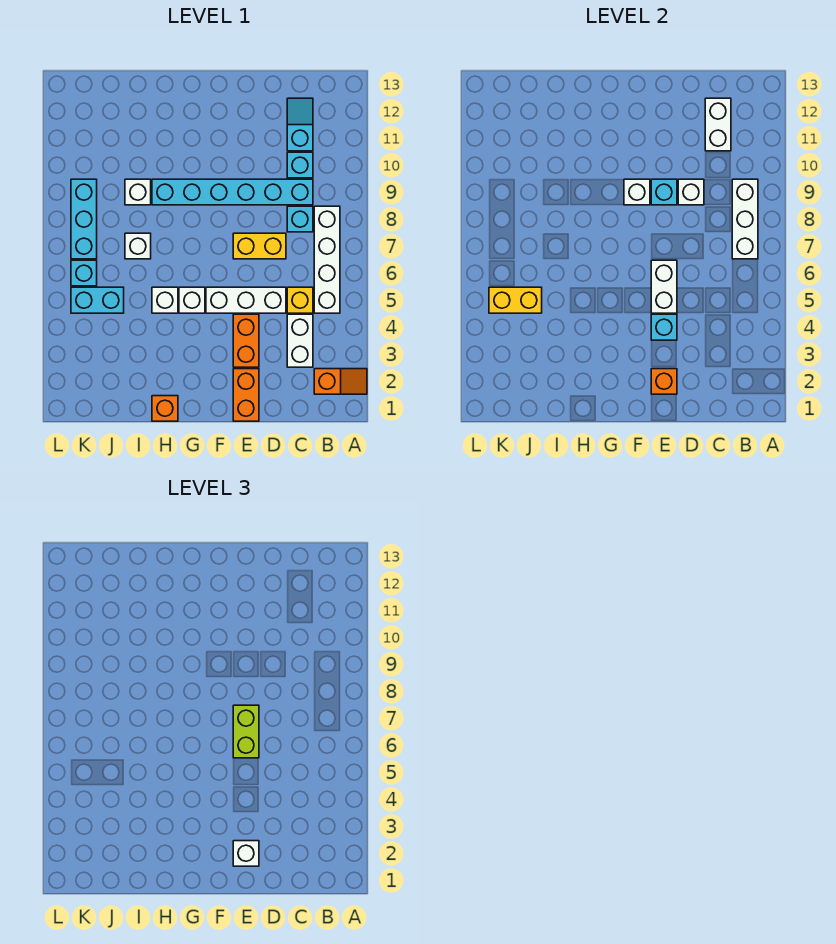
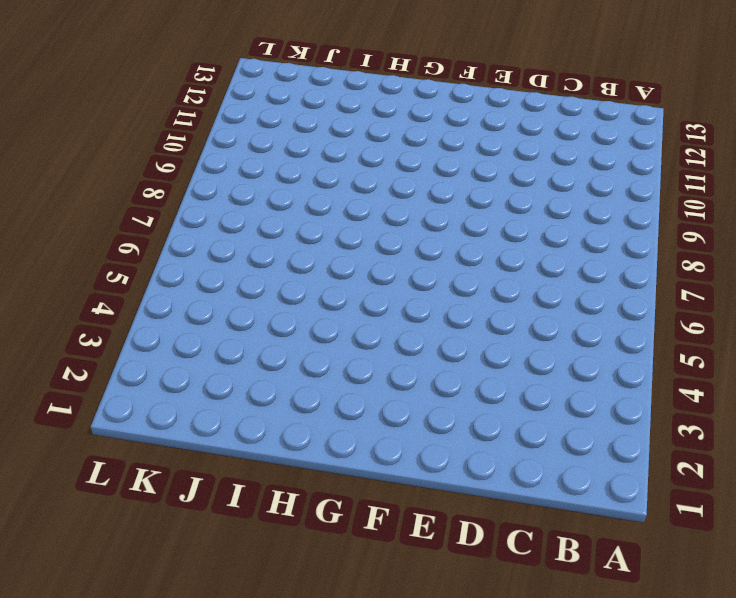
none -> orange slope A2:B2 level 1 top B
none -> white brick B5:B8 level 1
none -> white brick C3:C4 level 1
none -> yellow brick C5 level 1

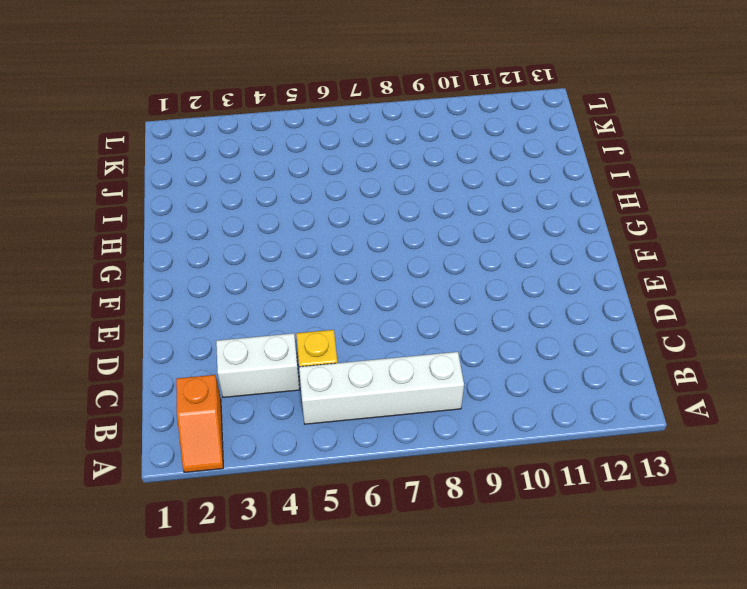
none -> cyan brick C8 level 1
none -> cyan brick C9:H9 level 1
none -> cyan brick C10 level 1
none -> cyan slope C11:C12 level 1 top 11

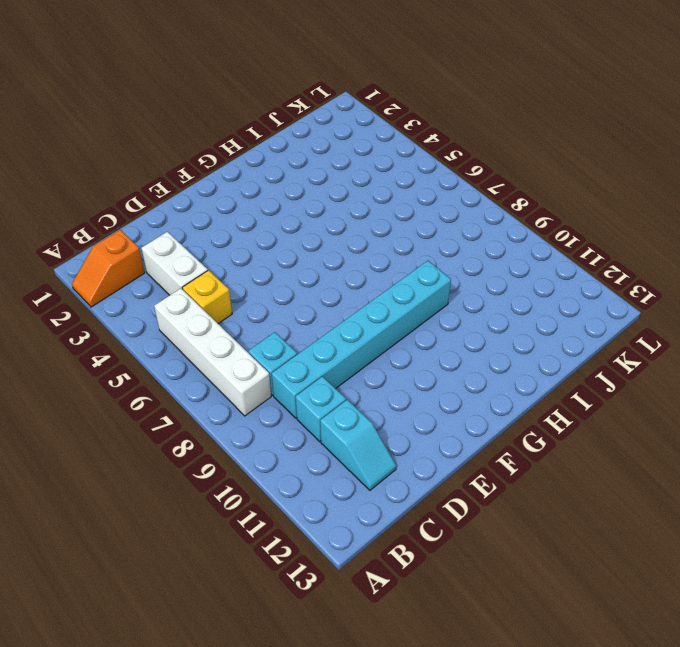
none -> white brick D5:F5 level 1
none -> yellow brick D7:E7 level 1
none -> orange brick E1:E2 level 1
none -> orange brick E3:E4 level 1

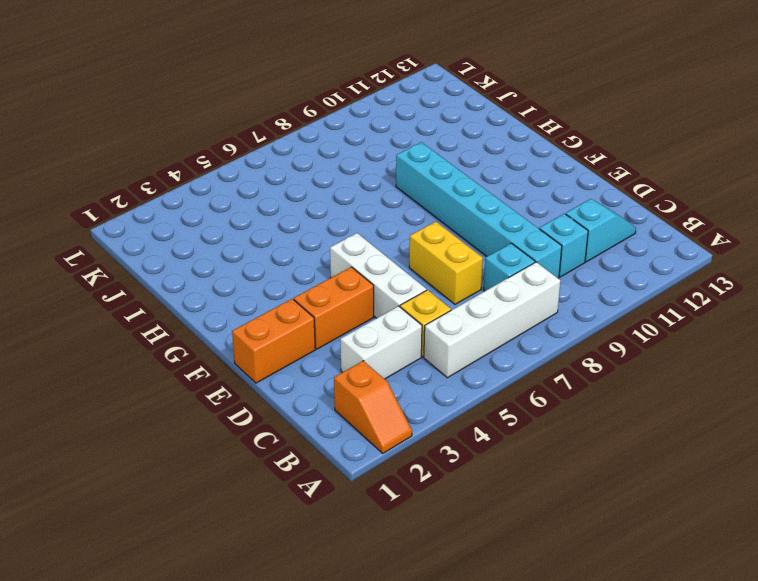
none -> white brick G5 level 1
none -> orange brick H1 level 1
none -> white brick H5 level 1
none -> white brick I7 level 1

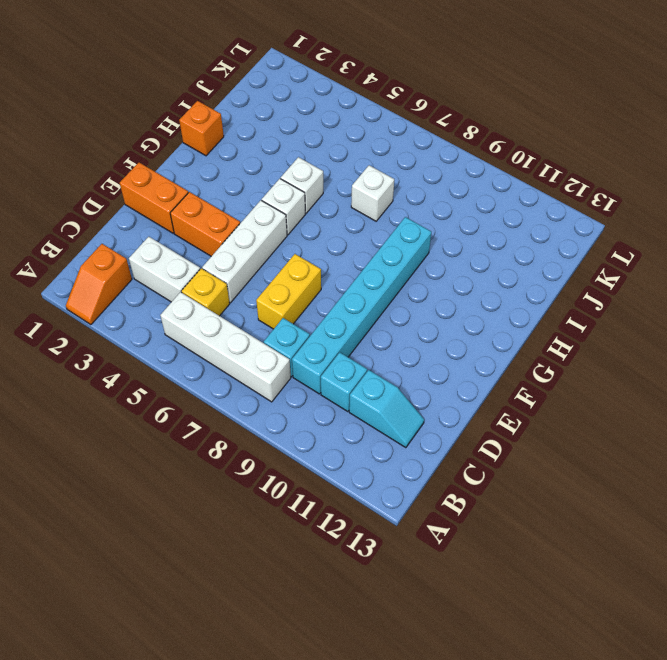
none -> white brick I9 level 1
none -> cyan brick J5:K5 level 1
none -> cyan brick K6 level 1
none -> cyan brick K7:K9 level 1

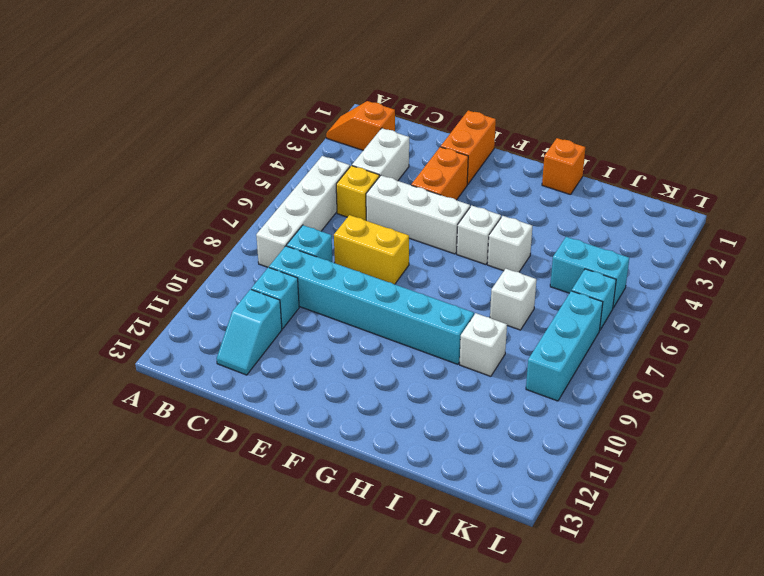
none -> white brick B7:B9 level 2
none -> white brick C11:C12 level 2
none -> white brick D9 level 2
none -> orange brick E2 level 2

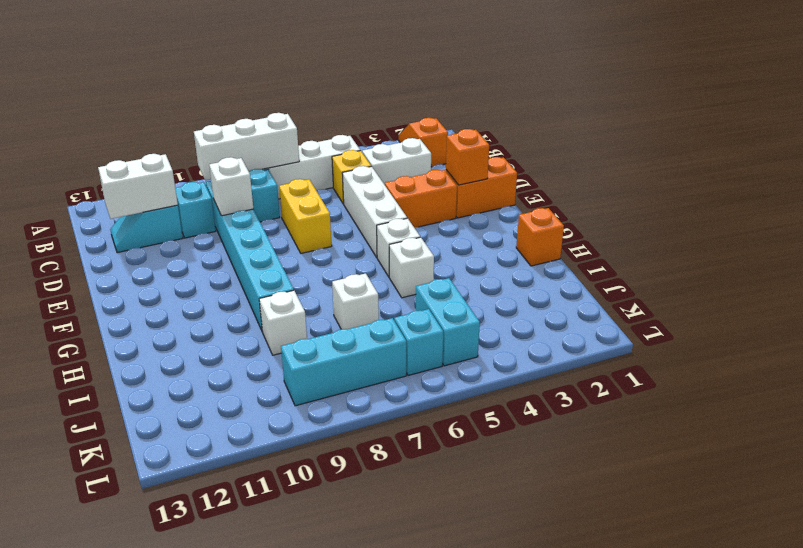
none -> cyan brick E4 level 2
none -> white brick E5:E6 level 2
none -> cyan brick E9 level 2
none -> white brick F9 level 2

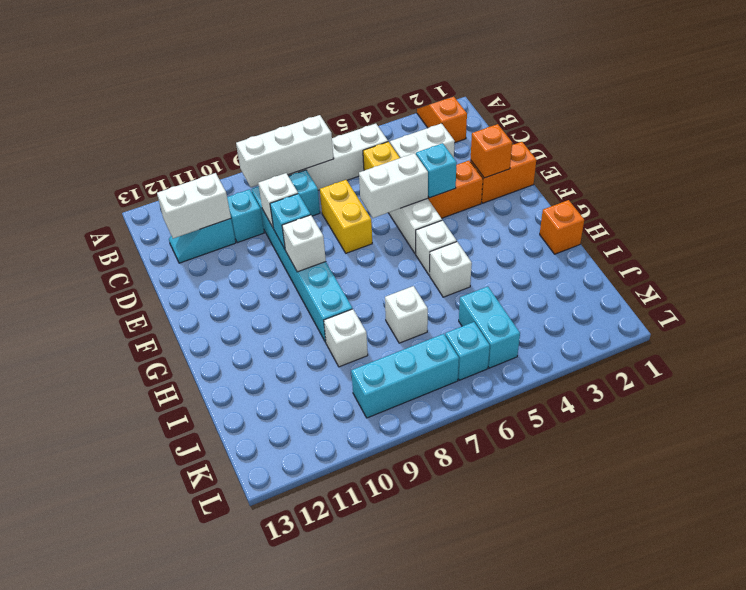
none -> yellow brick J5:K5 level 2
none -> white brick E2 level 3
none -> lime brick E6:E7 level 3

